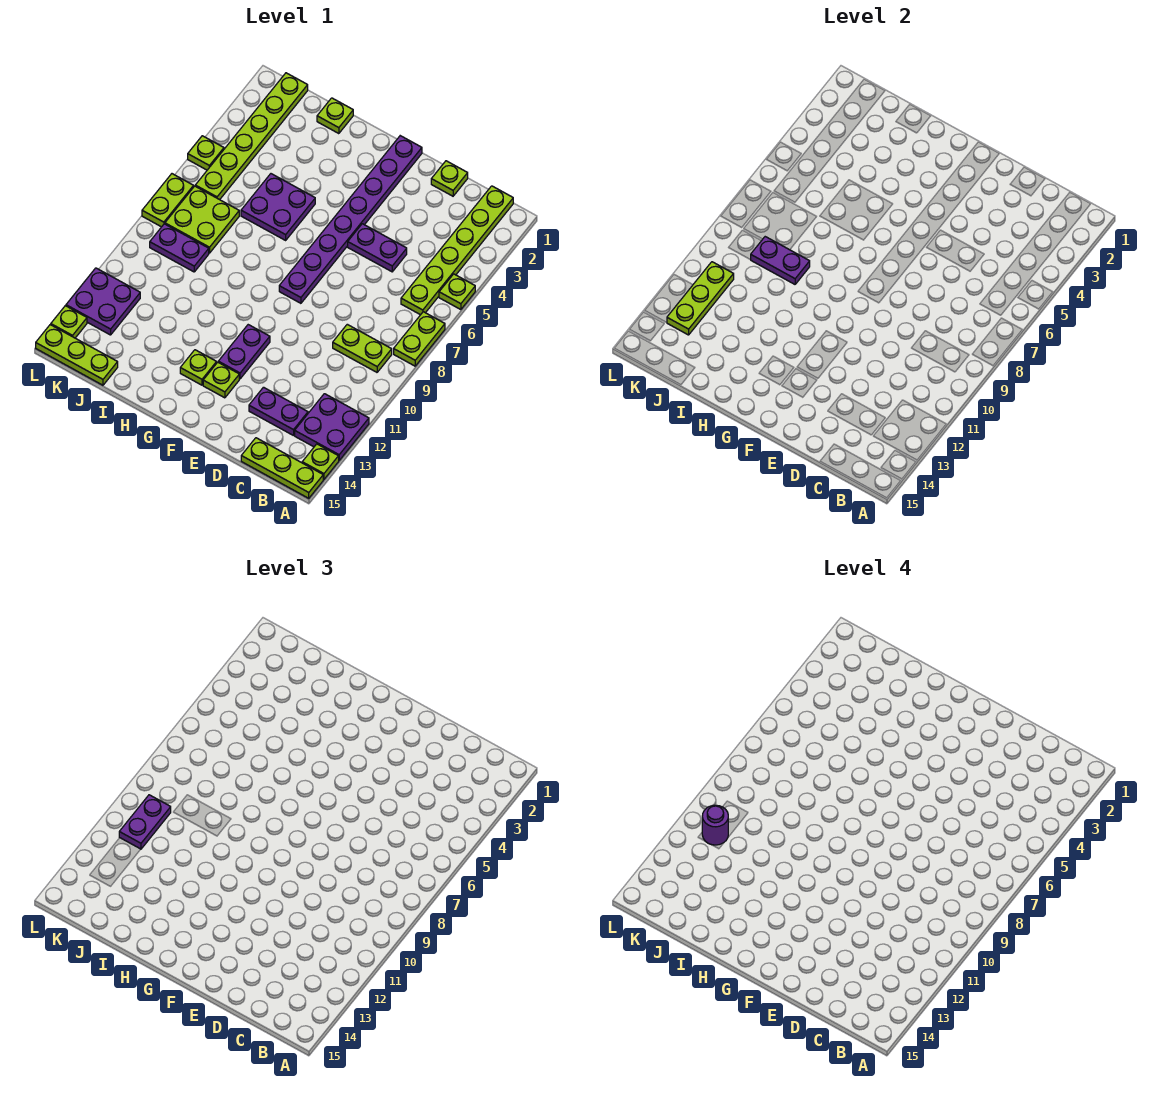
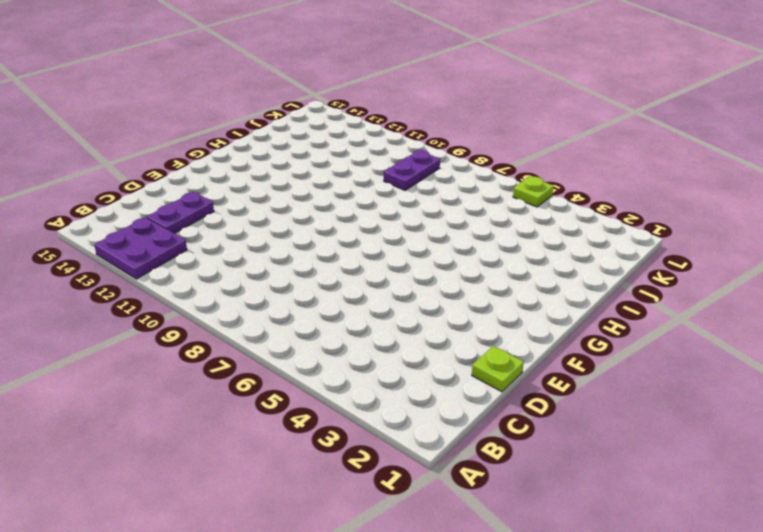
none -> lime plate A5 level 1
none -> lime plate A7:A8 level 1
none -> lime plate A14 level 1

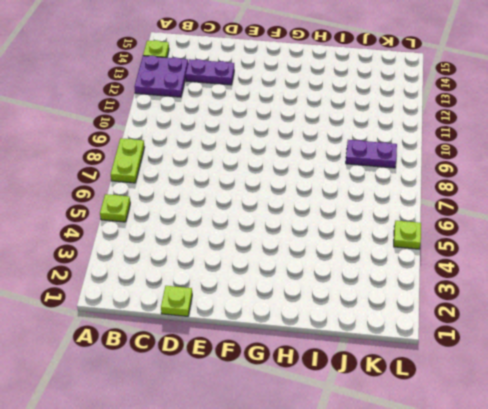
none -> lime plate A15:C15 level 1
none -> lime plate B1:B6 level 1
none -> lime plate B9:C9 level 1

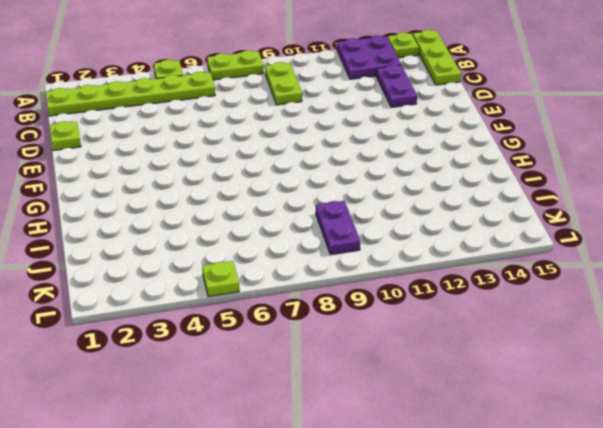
none -> purple plate D5:E5 level 1
none -> purple plate F1:F8 level 1
none -> purple plate F11:F12 level 1

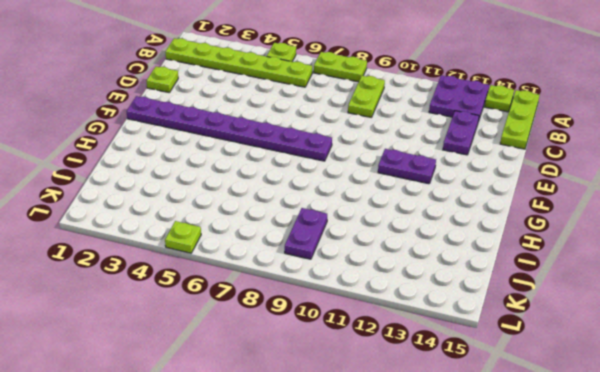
none -> purple plate D5:E5 level 1
none -> lime plate F13 level 1
none -> lime plate G13 level 1

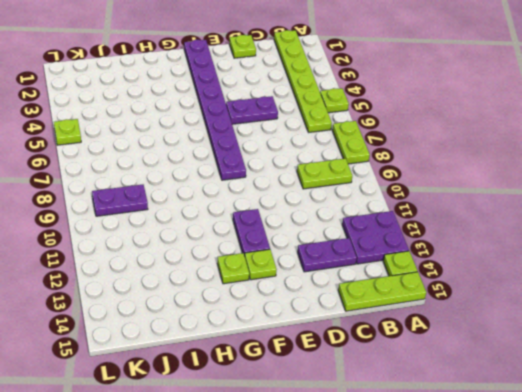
none -> purple plate H5:I6 level 1
none -> lime plate I1 level 1
none -> lime plate J7:K8 level 1

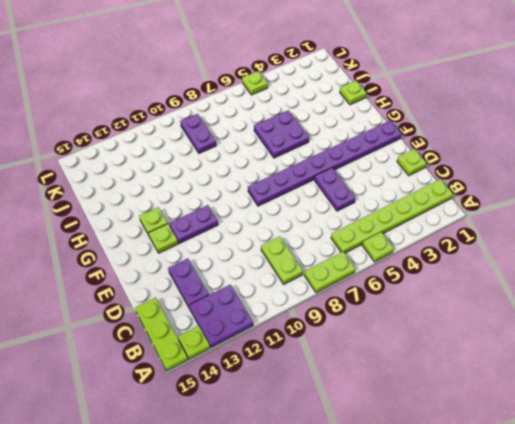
none -> lime plate J7:K8 level 1
none -> lime plate J15:L15 level 1
none -> lime plate K1:K6 level 1

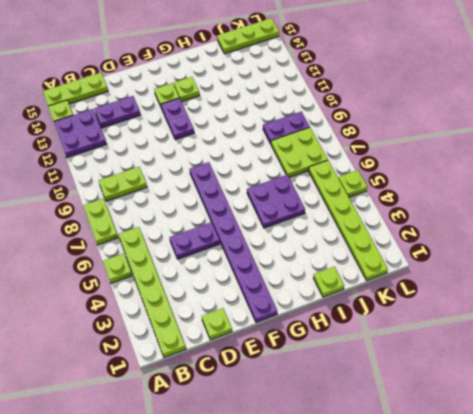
none -> purple plate K12:L13 level 1
none -> lime plate L7:L8 level 1
none -> lime plate L14 level 1

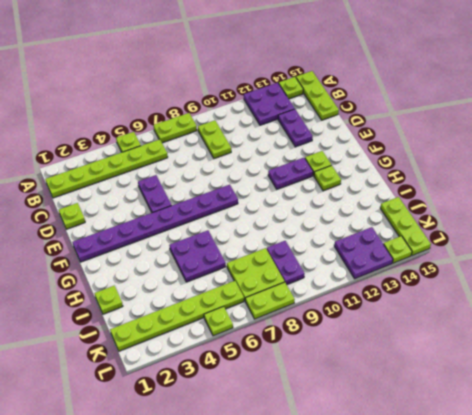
none -> purple plate I9:J9 level 2
none -> lime plate K11:K13 level 2
none -> purple plate K10:K11 level 3

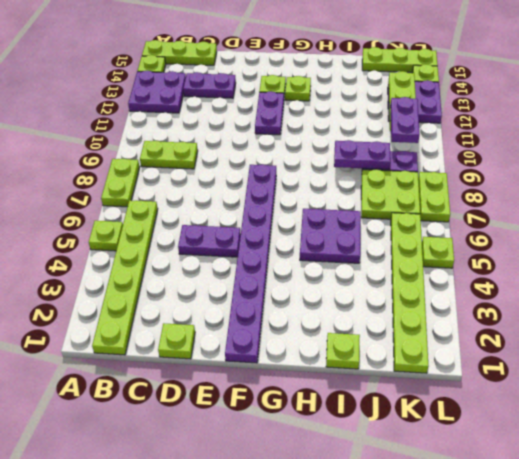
none -> purple round brick K11 level 4

